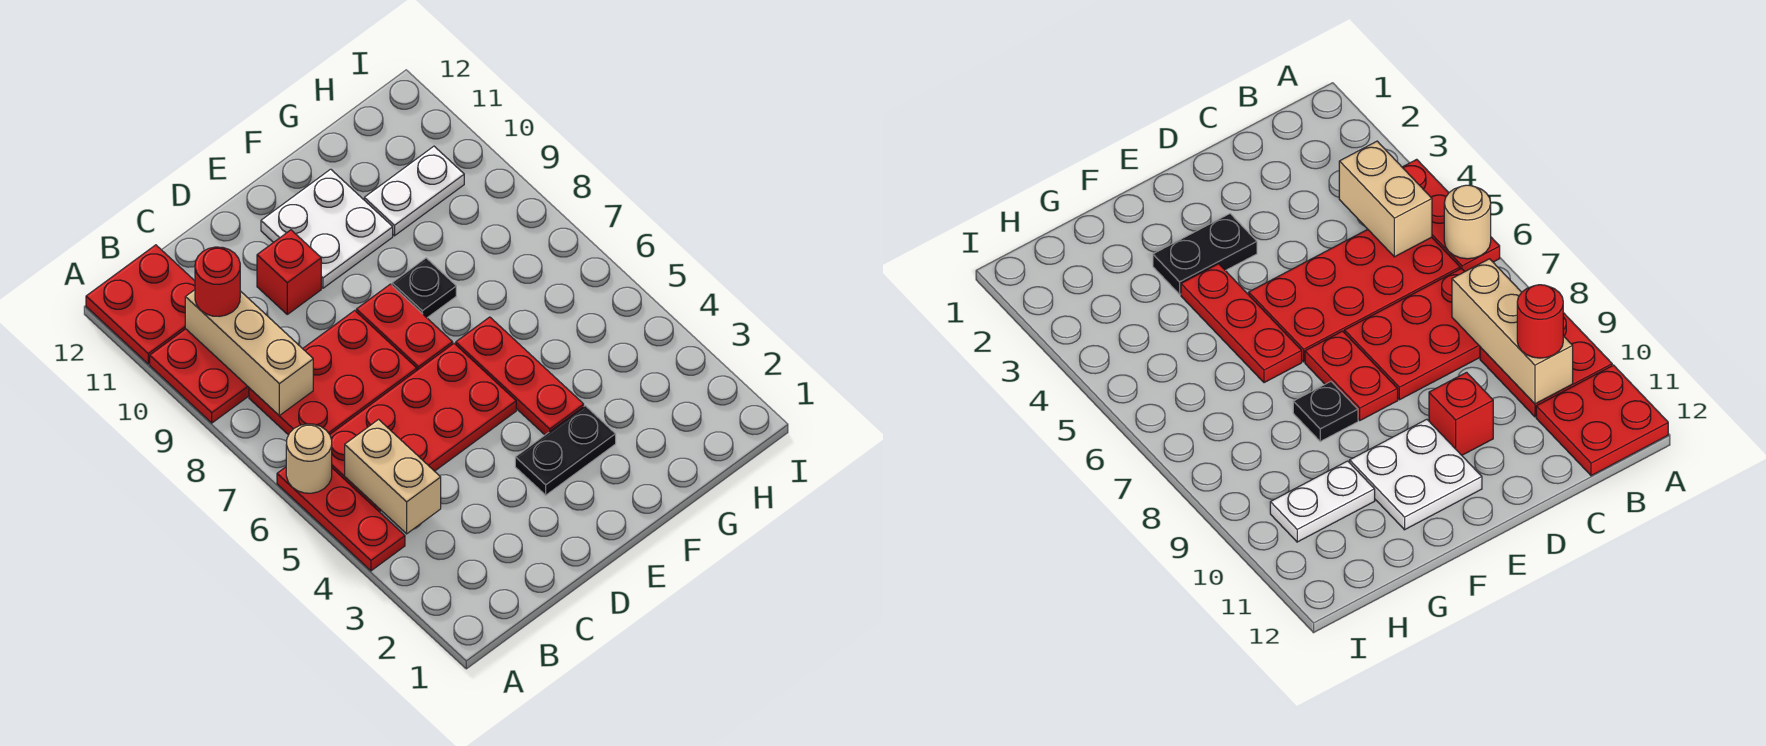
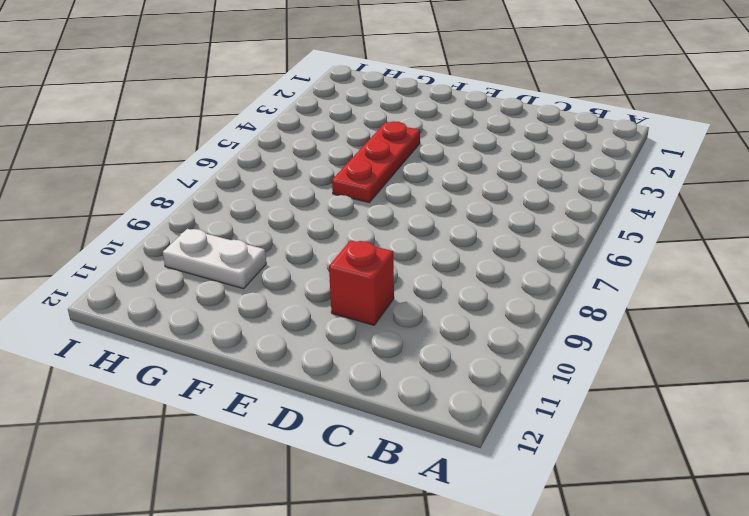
none -> red plate A4:A6 level 1
none -> red plate A9:B10 level 1
none -> red plate A11:B12 level 1

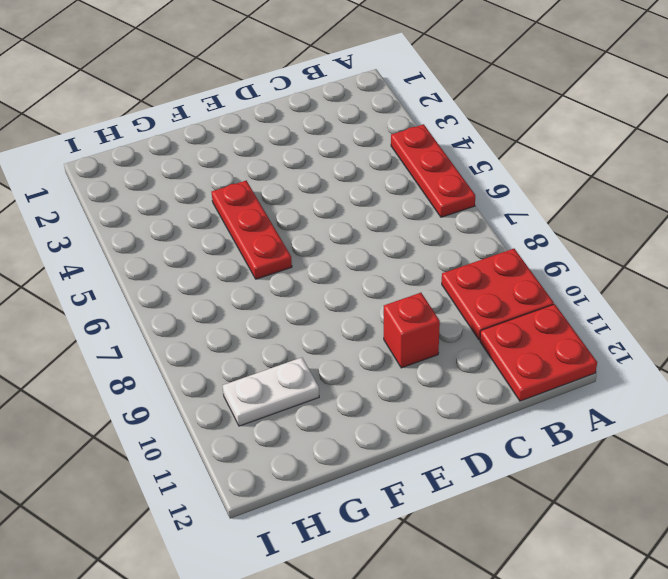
none -> red plate B5:E6 level 1
none -> red plate B7:D8 level 1
none -> black plate E3:F3 level 1

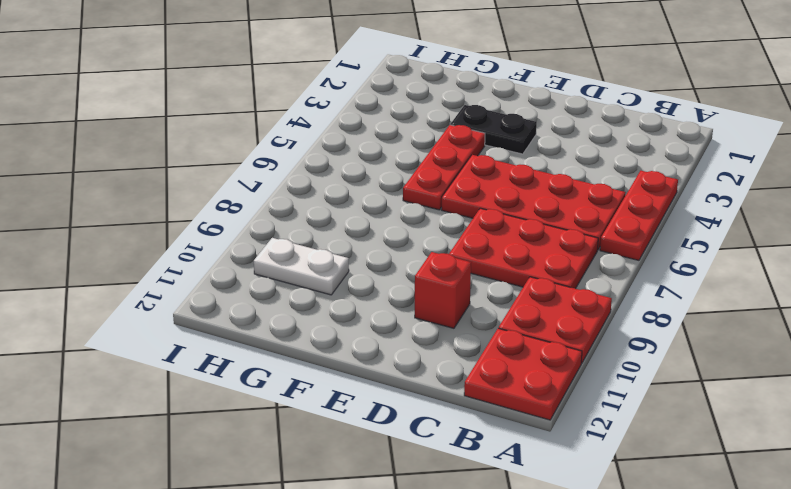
none -> red plate E7:E8 level 1
none -> white plate E10:F11 level 1
none -> black plate F8 level 1

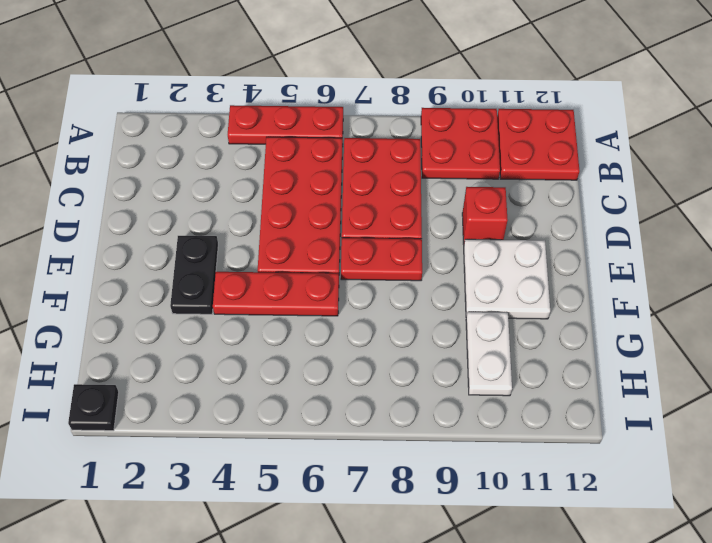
black plate I1 level 1 -> black plate F8 level 1
none -> tan round brick A6 level 2
none -> tan brick B4:B5 level 2
none -> tan brick B8:B10 level 2

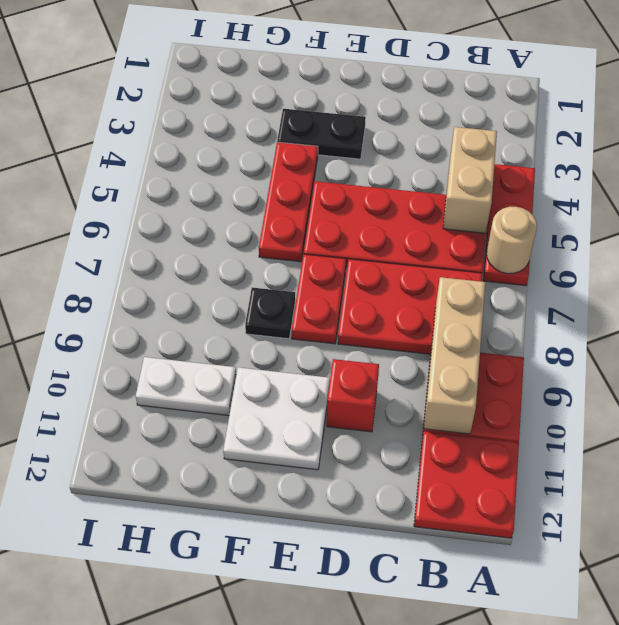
none -> red round brick B10 level 3

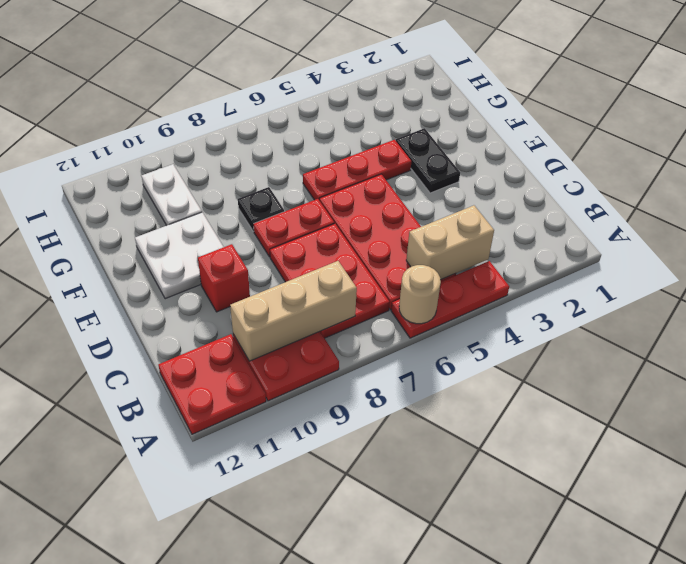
none -> red round brick B10 level 3

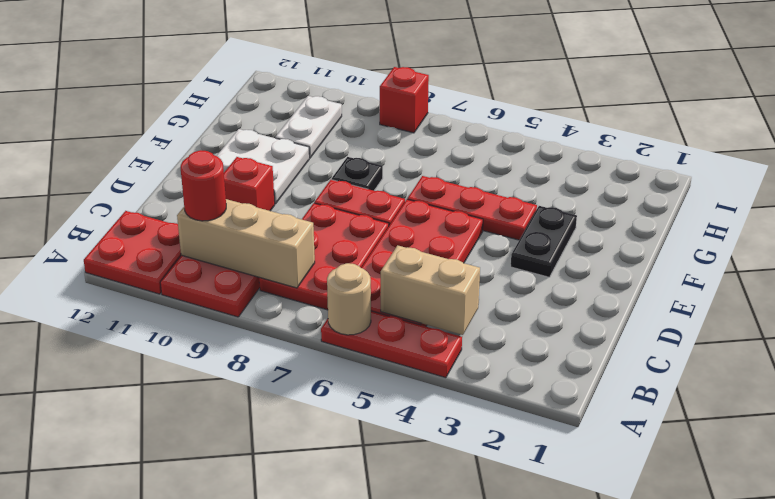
red brick I8 level 1 -> none

